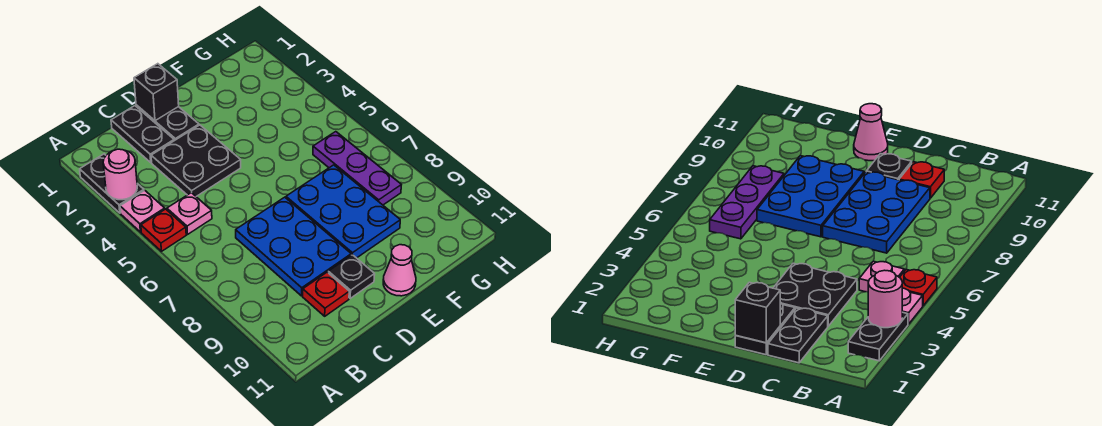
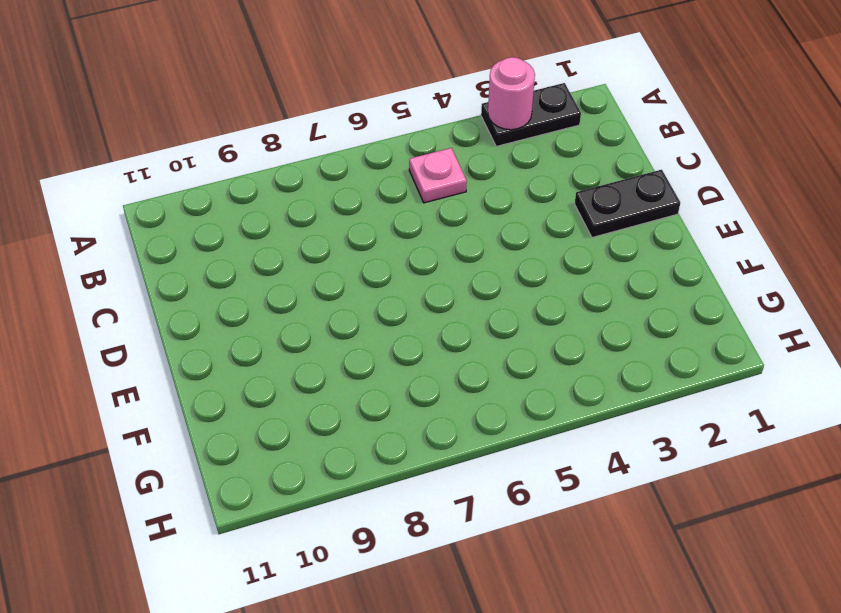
none -> pink plate A4 level 1
none -> red plate A5 level 1
none -> black plate C1:C2 level 1

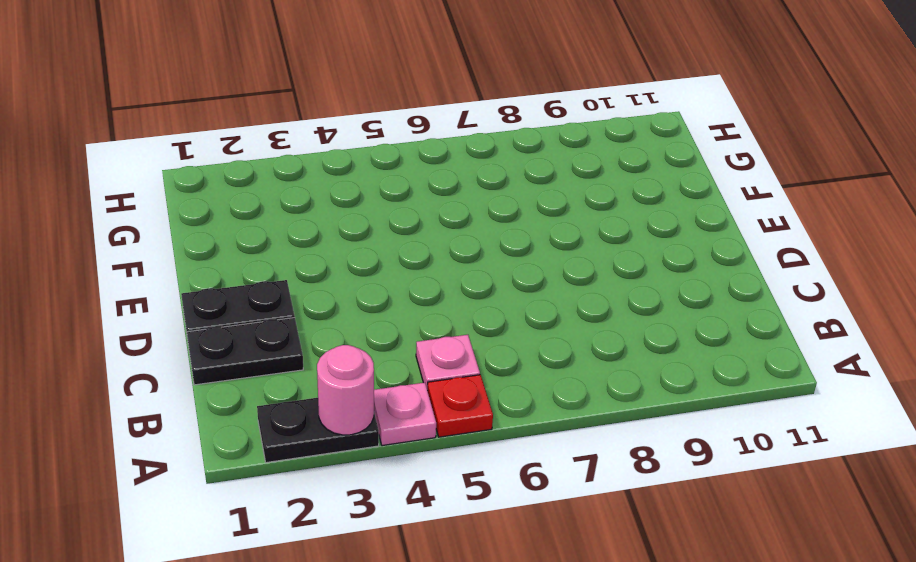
none -> black plate C3:D4 level 1
none -> blue plate C7:D9 level 1
none -> red plate C10 level 1

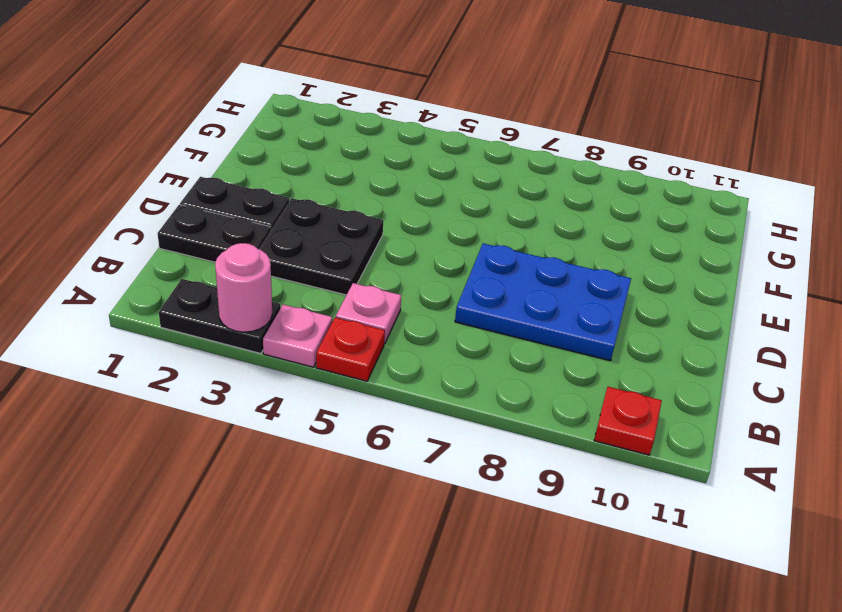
red plate A10 level 1 -> red plate C10 level 1
none -> black plate D10 level 1
none -> blue plate E7:F9 level 1
none -> pink cone E11 level 1

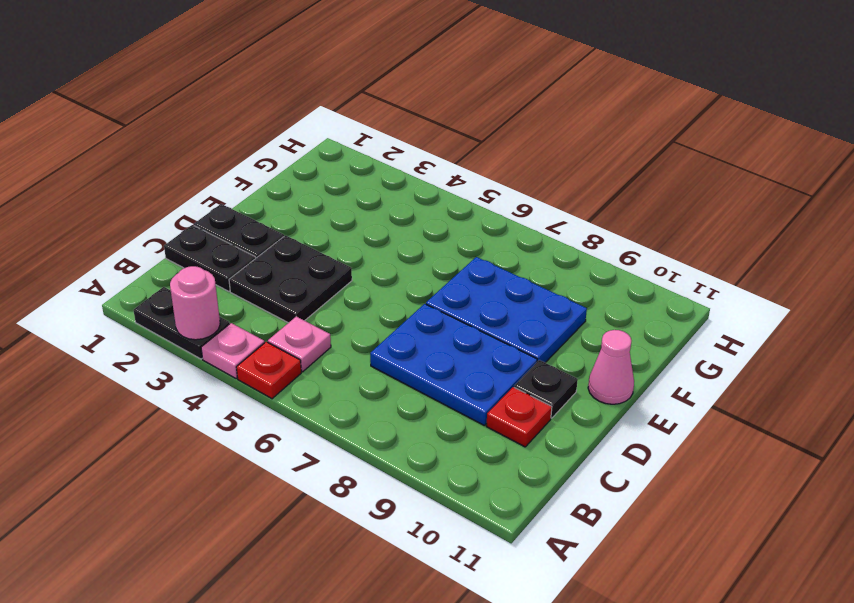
none -> purple plate G6:G8 level 1
none -> black brick D1 level 2

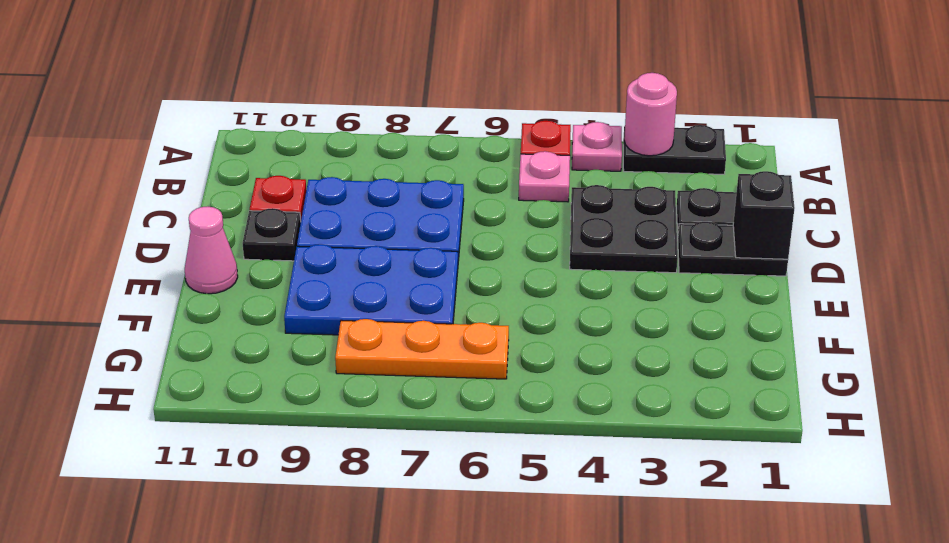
orange plate G6:G8 level 1 -> purple plate G6:G8 level 1

